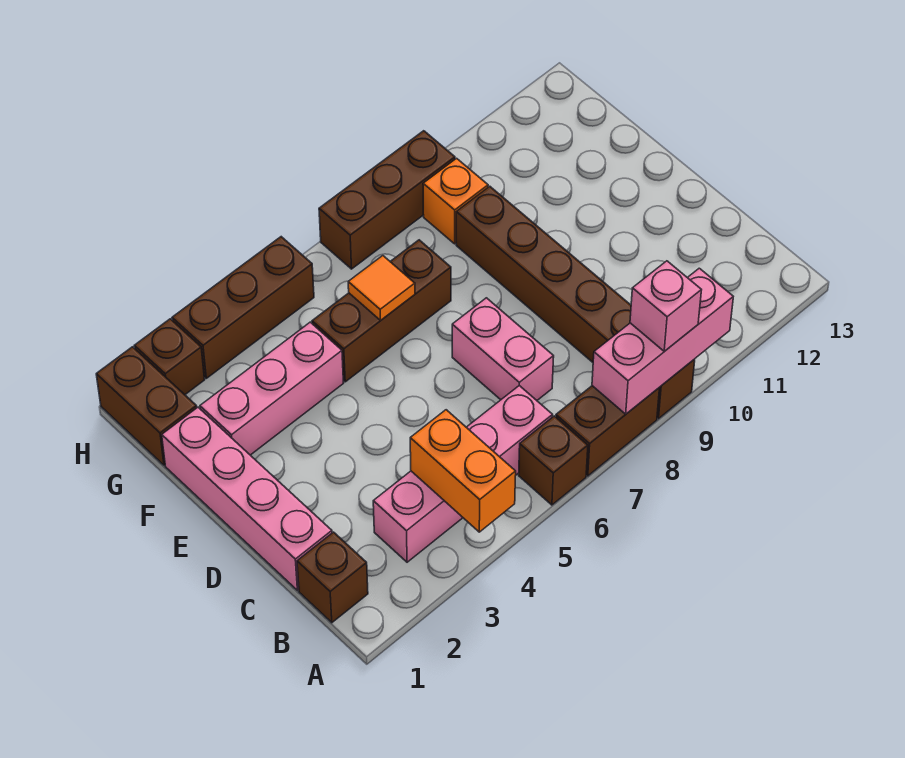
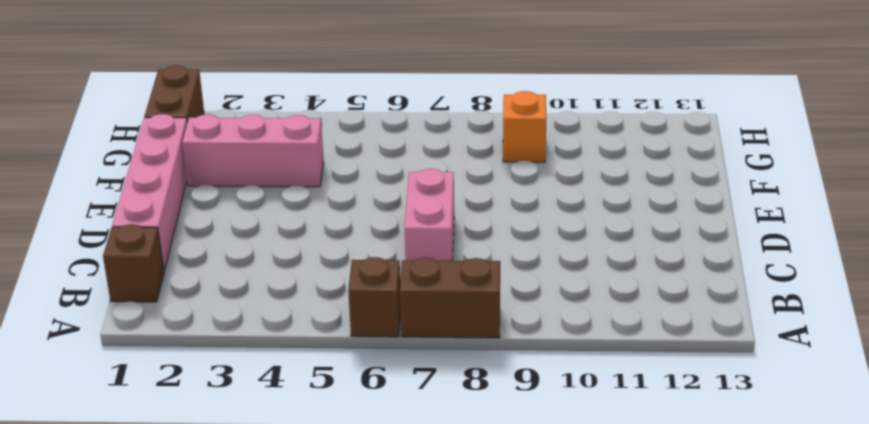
none -> brown brick A9:F9 level 1
none -> pink brick B3:B6 level 1
none -> brown brick F5:F7 level 1

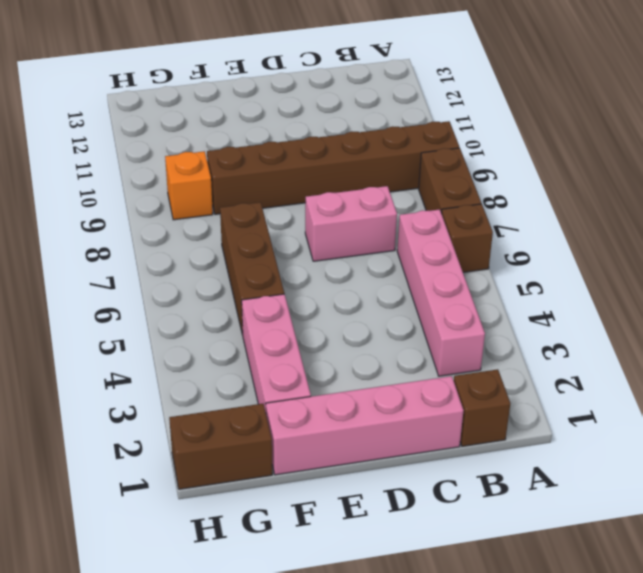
none -> brown brick H2 level 1
none -> brown brick H3:H5 level 1
none -> brown brick H7:H9 level 1

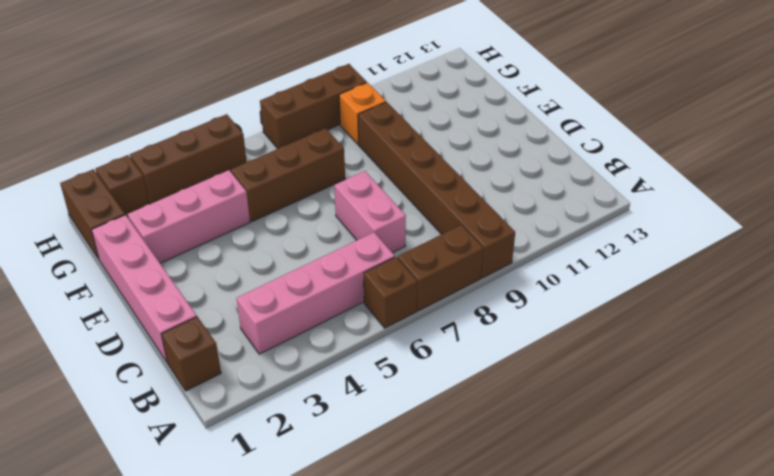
none -> orange brick A4:B4 level 2
none -> pink brick A8:A10 level 2
none -> orange tile F6 level 2

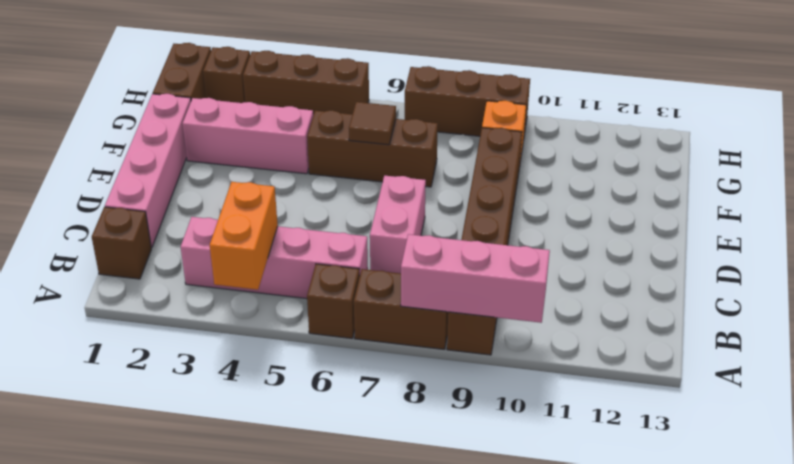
brown tile F6 level 2 -> orange tile F6 level 2
none -> pink brick A9 level 3

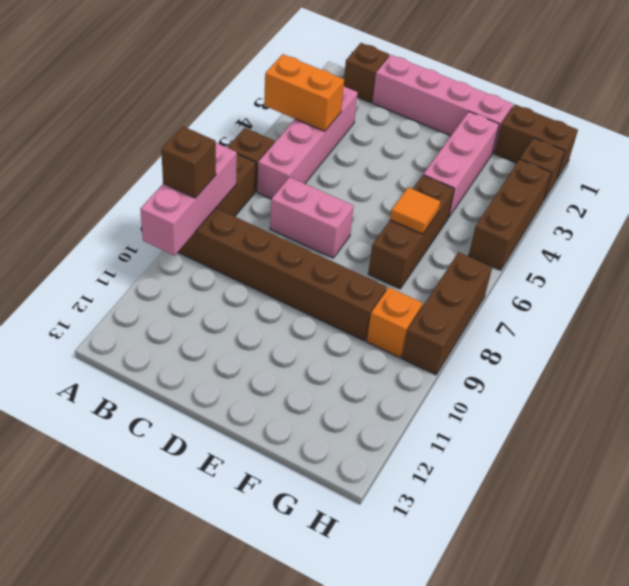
brown brick A9 level 3 -> pink brick A9 level 3

